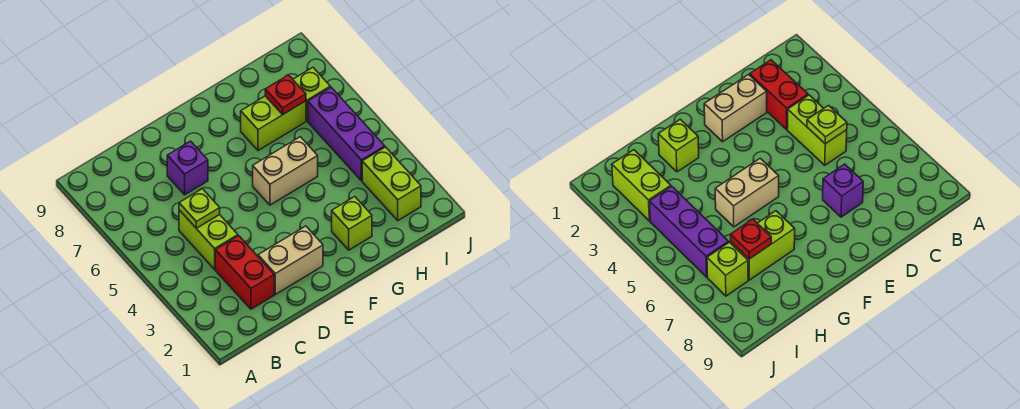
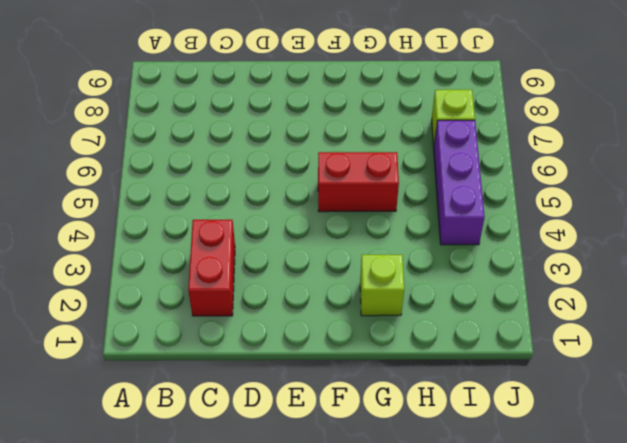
red brick F5:G5 level 1 -> tan brick F5:G5 level 1
none -> lime brick C4:C5 level 1
none -> tan brick D2:E2 level 1
none -> purple brick D7 level 1

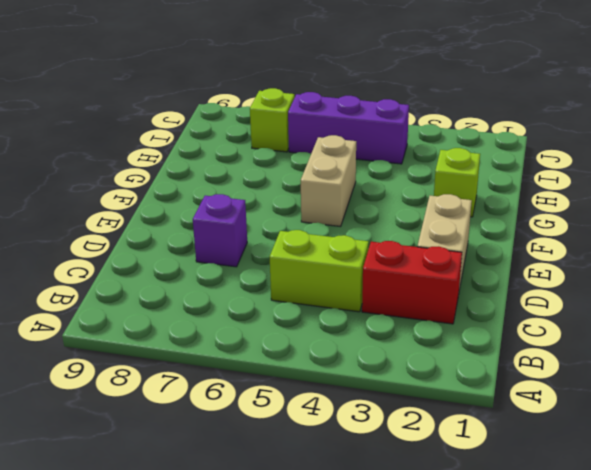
none -> lime brick G7:H7 level 1
none -> lime brick I2:I3 level 1
none -> lime plate C5 level 2

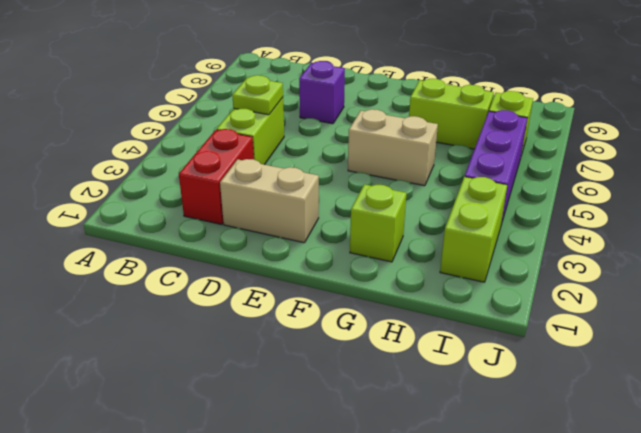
none -> red plate H7 level 2

